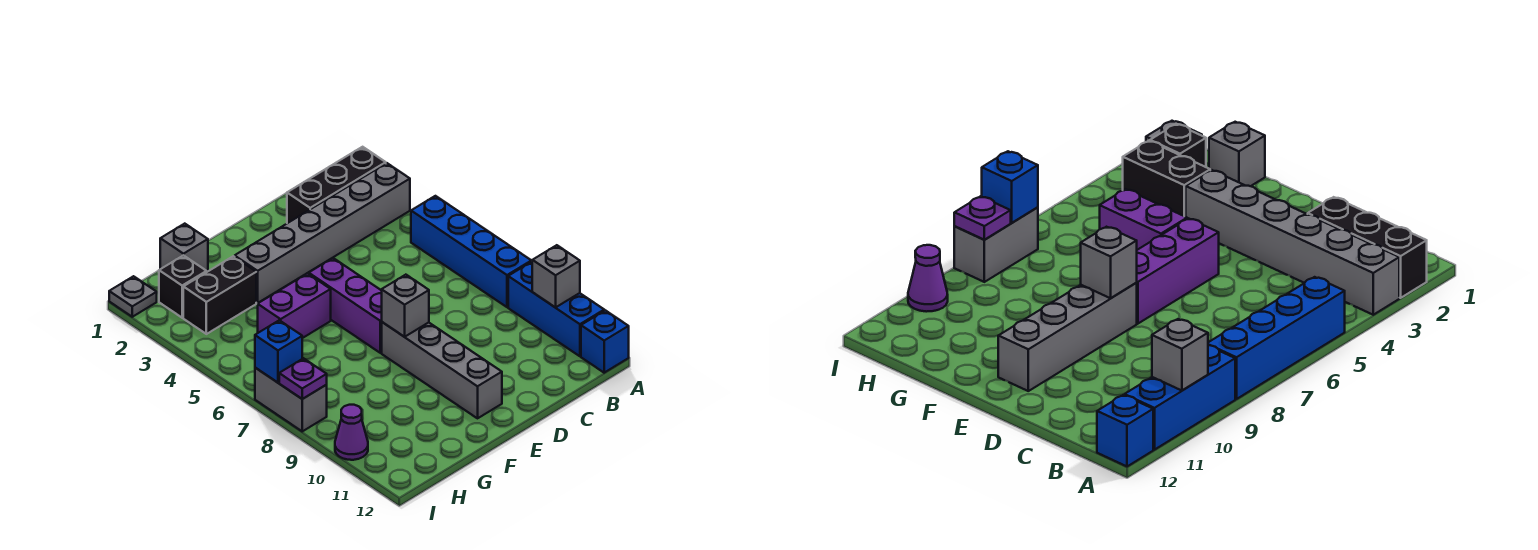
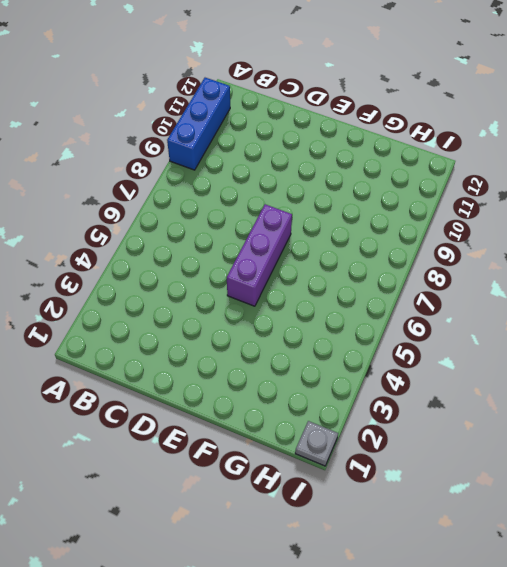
none -> black brick A2:C2 level 1
none -> grey brick A3:F3 level 1
none -> blue brick A5:A8 level 1

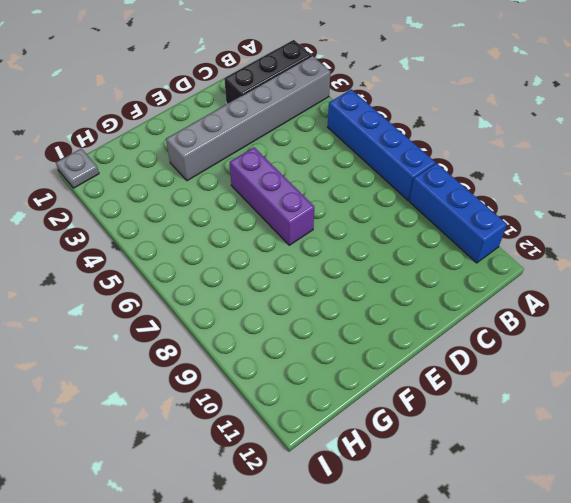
none -> blue brick A12 level 1
none -> grey brick E8:E11 level 1
none -> purple brick F5:G5 level 1

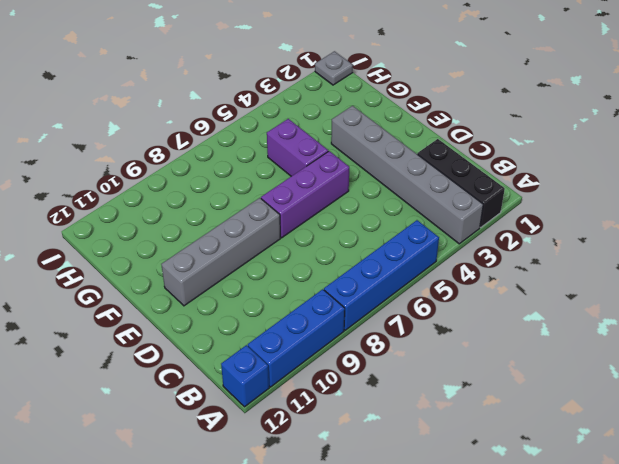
none -> grey brick G1 level 1
none -> black brick G3:H3 level 1
none -> black brick H2 level 1

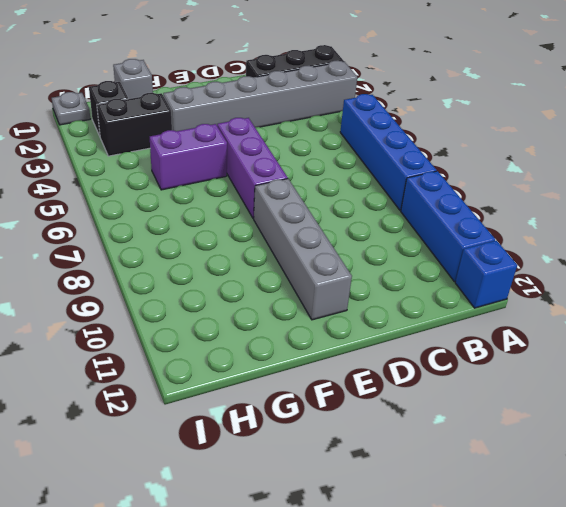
none -> grey brick I7:I8 level 1
none -> purple cone I10 level 1
none -> grey brick A10 level 2

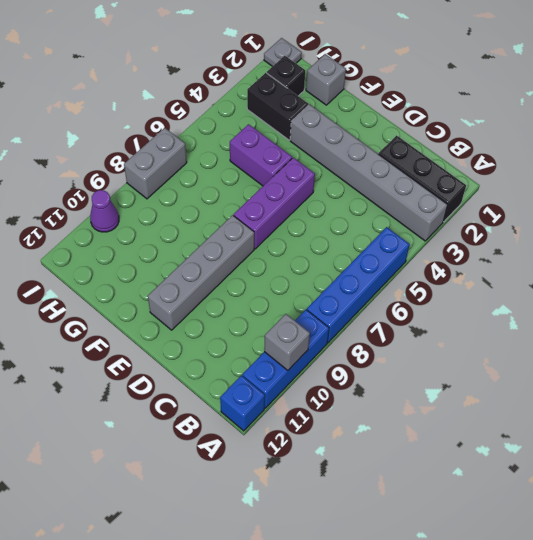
none -> grey brick E8 level 2
none -> blue brick I7 level 2
none -> purple plate I8 level 2

